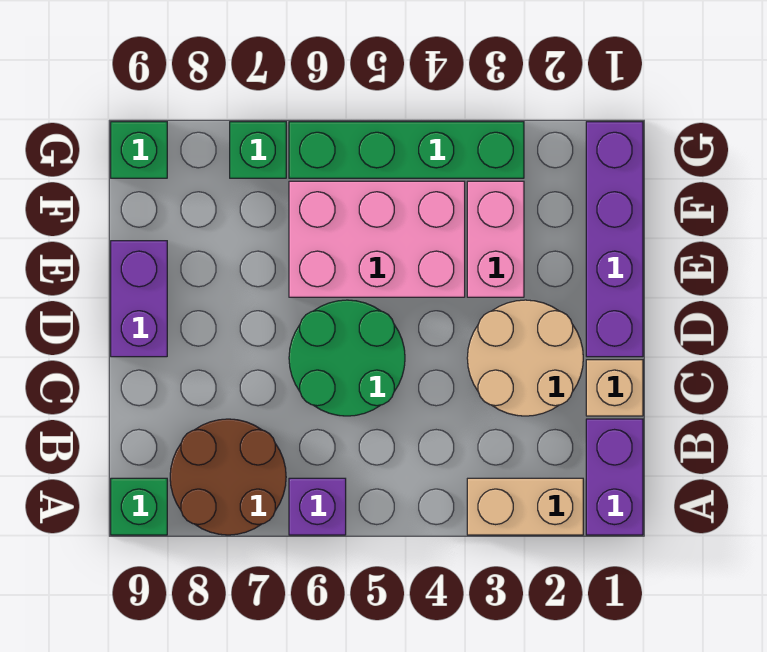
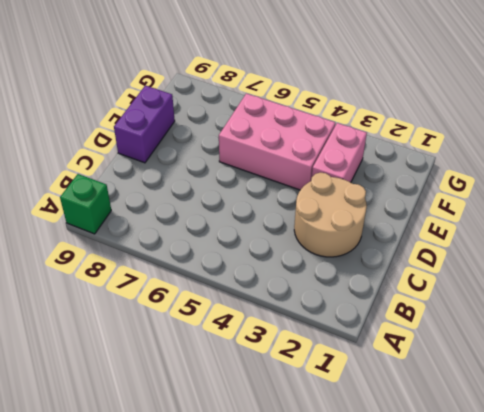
none -> purple brick A1:B1 level 1
none -> tan brick A2:A3 level 1
none -> purple brick A6 level 1

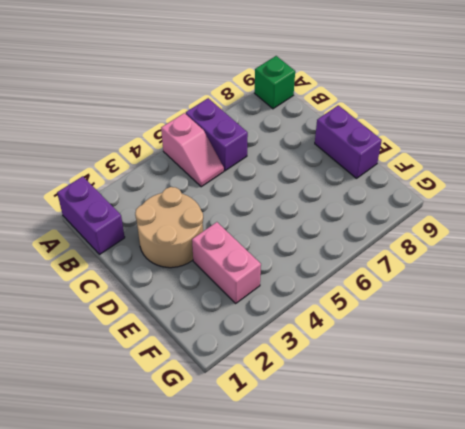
pink slope A5:B5 level 1 top A -> none
purple brick A6:B6 level 1 -> purple brick A6 level 1
none -> tan brick A2:A3 level 1
none -> brown round brick A7:B8 level 1
none -> tan brick C1 level 1

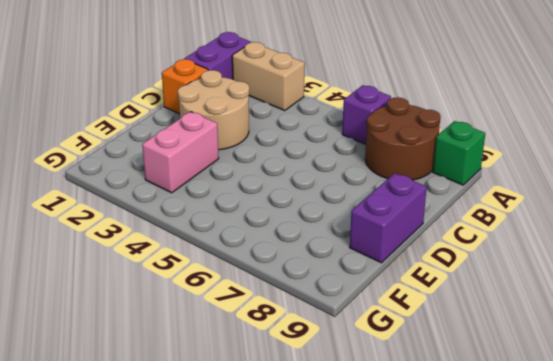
orange brick C1 level 1 -> tan brick C1 level 1
none -> green round brick C5:D6 level 1
none -> purple brick D1:G1 level 1
none -> pink brick E4:F6 level 1

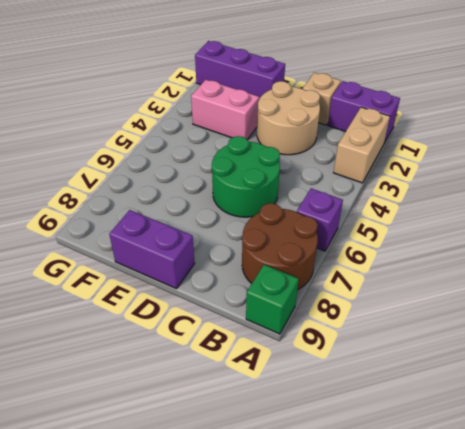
purple brick E1:G1 level 1 -> purple brick D1:G1 level 1
none -> pink brick E4:F6 level 1
none -> green brick G3:G6 level 1
none -> green brick G7 level 1

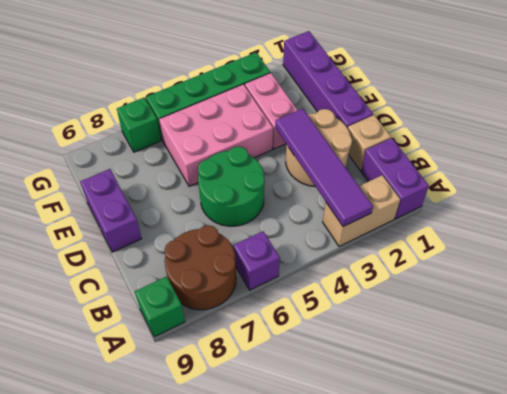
purple tile A3:D3 level 2 -> none
none -> green brick G9 level 1

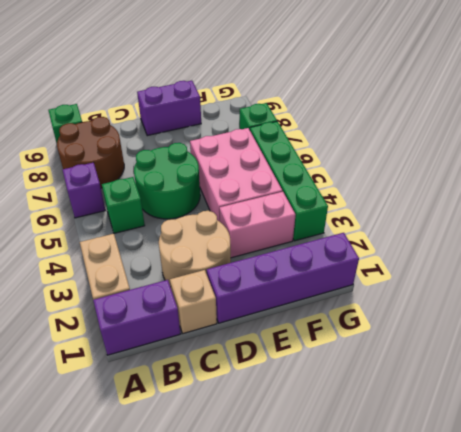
green brick B5 level 1 -> green brick G9 level 1

